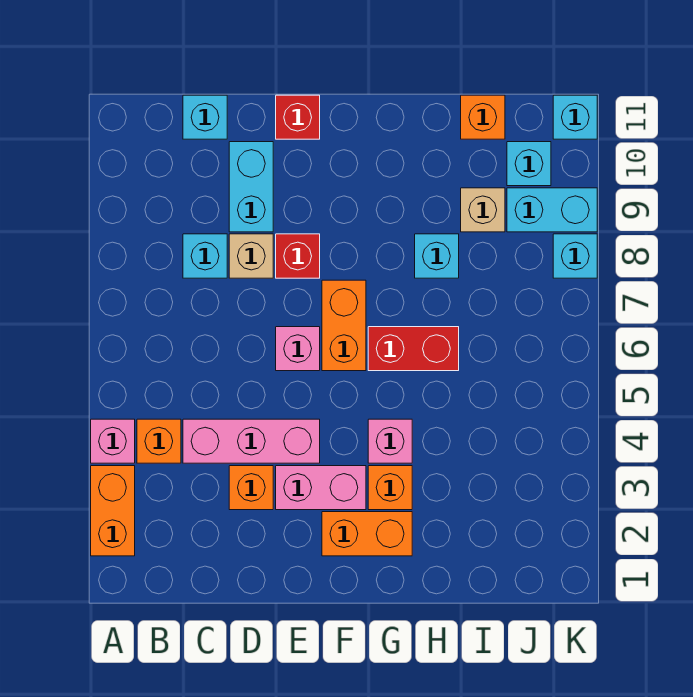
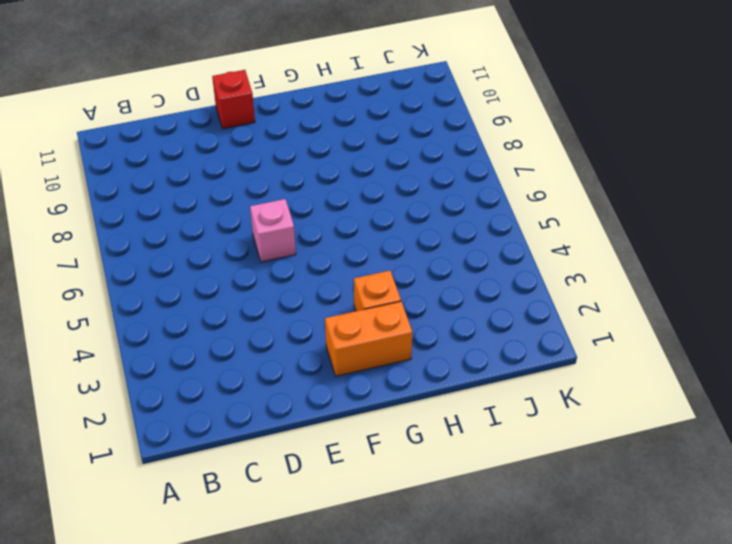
none -> orange brick A2:A3 level 1
none -> pink brick A4 level 1
none -> orange brick B4 level 1

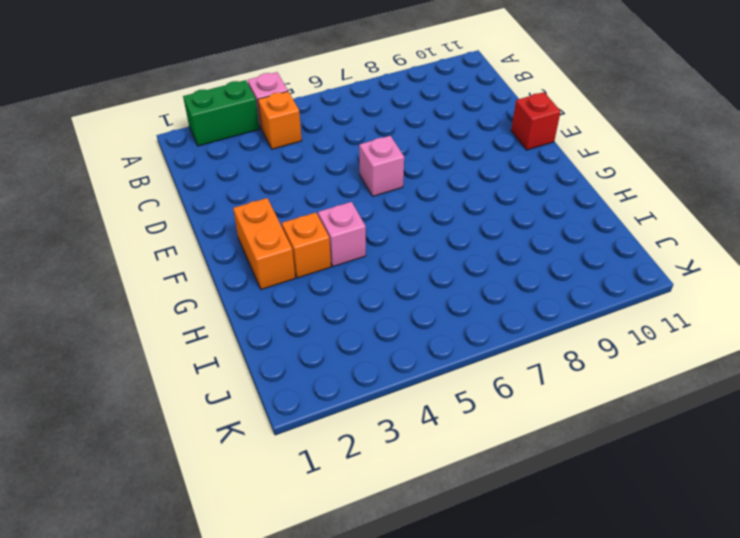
green brick A2:A3 level 1 -> orange brick A2:A3 level 1
none -> pink brick C4:E4 level 1
none -> cyan brick C8 level 1
none -> cyan brick C11 level 1

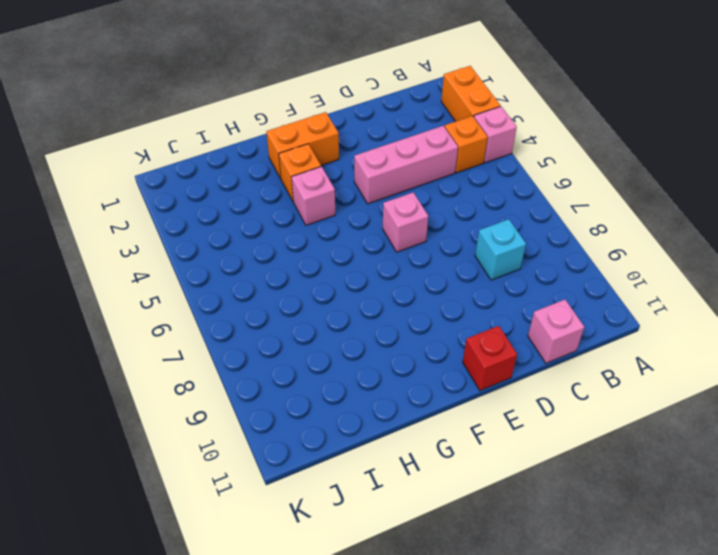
pink brick C11 level 1 -> cyan brick C11 level 1
none -> orange brick D3 level 1
none -> tan brick D8 level 1
none -> cyan brick D9:D10 level 1

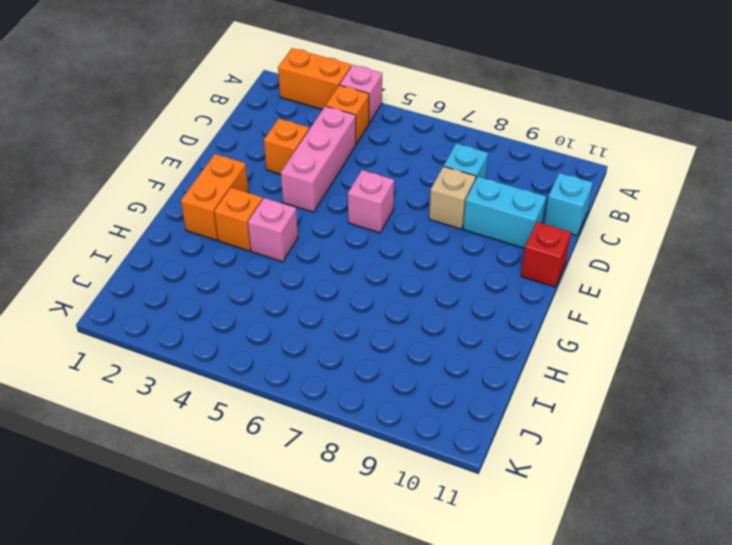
none -> pink brick E3:F3 level 1
none -> red brick E8 level 1
none -> orange brick F6:F7 level 1

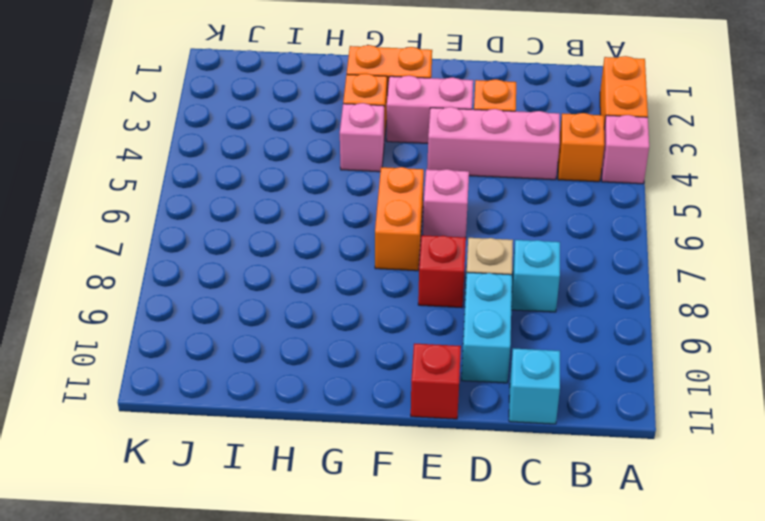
none -> red brick G6:H6 level 1
none -> cyan brick H8 level 1
none -> tan brick I9 level 1

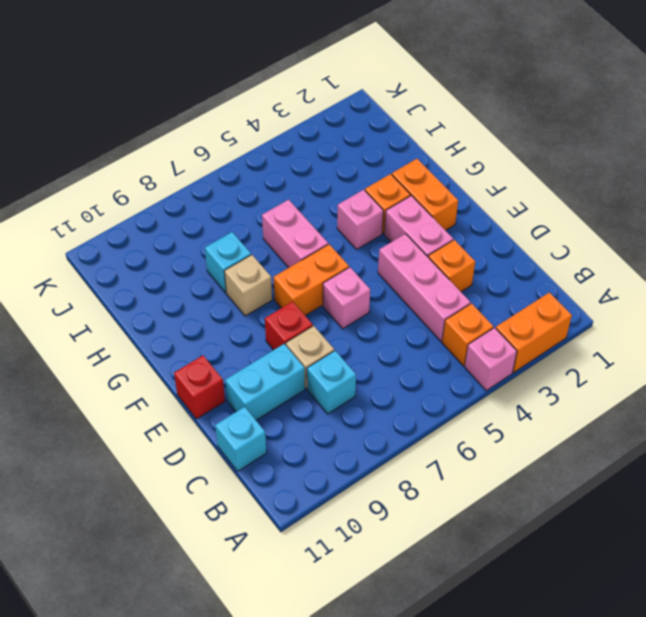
pink brick G6:H6 level 1 -> red brick G6:H6 level 1
tan brick G8 level 1 -> tan brick I9 level 1
none -> orange brick I11 level 1
none -> cyan brick J9:K9 level 1
none -> cyan brick J10 level 1

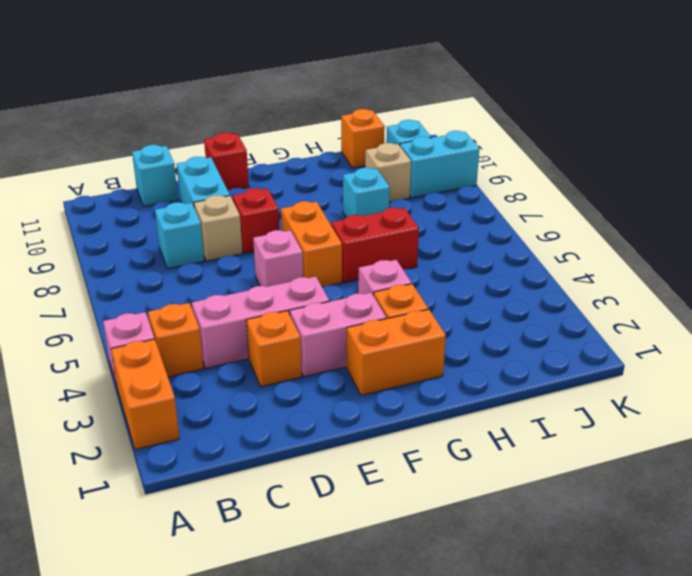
none -> cyan brick K8 level 1
none -> cyan brick K11 level 1

